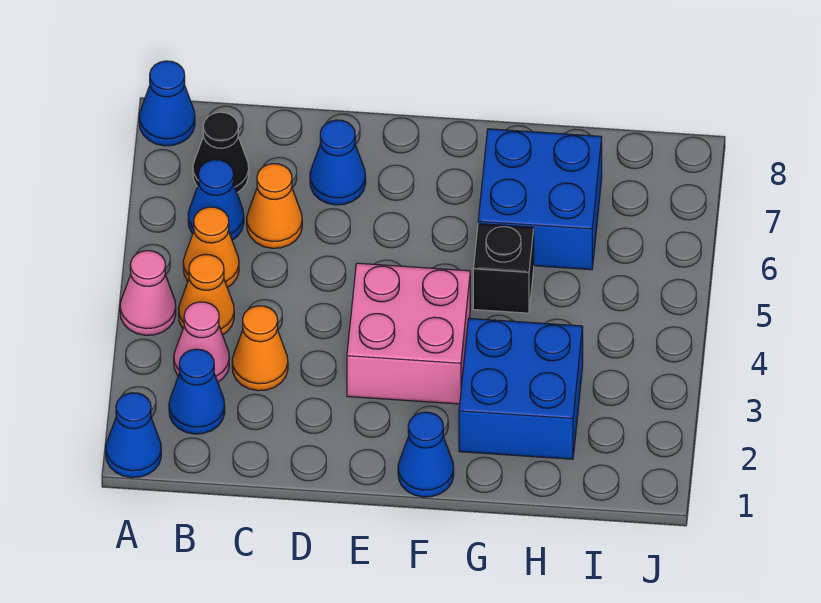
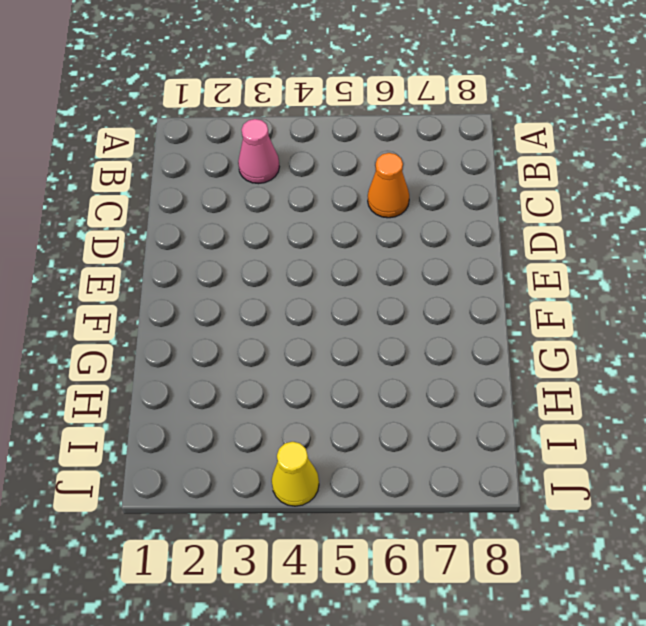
yellow cone J4 level 1 -> none
none -> blue cone A1 level 1
none -> pink cone A4 level 1
none -> blue cone A8 level 1

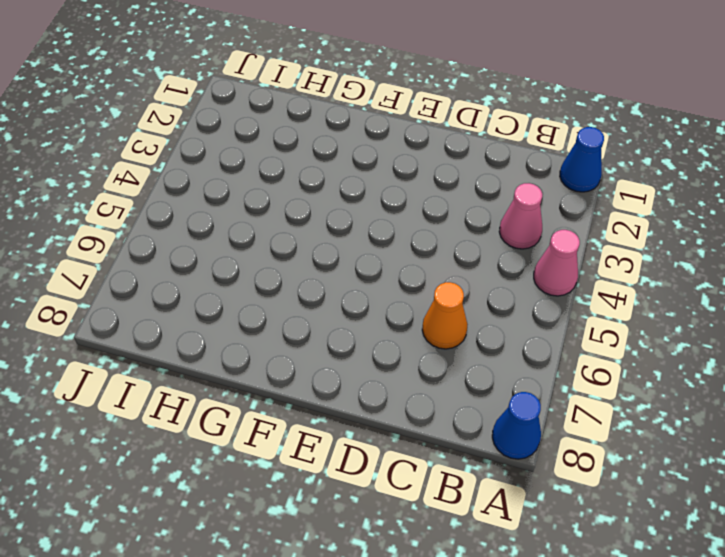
none -> blue cone B2 level 1
none -> orange cone B4 level 1
none -> orange cone B5 level 1

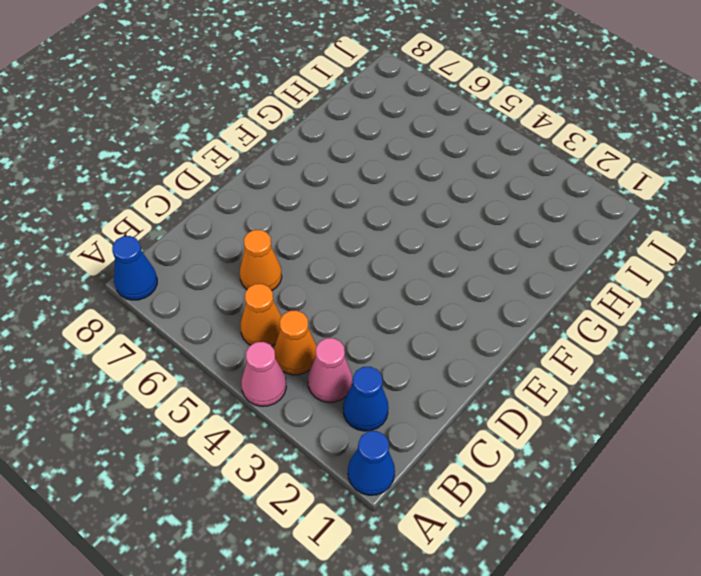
none -> blue cone B6 level 1
none -> black cone B7 level 1
none -> orange cone C3 level 1

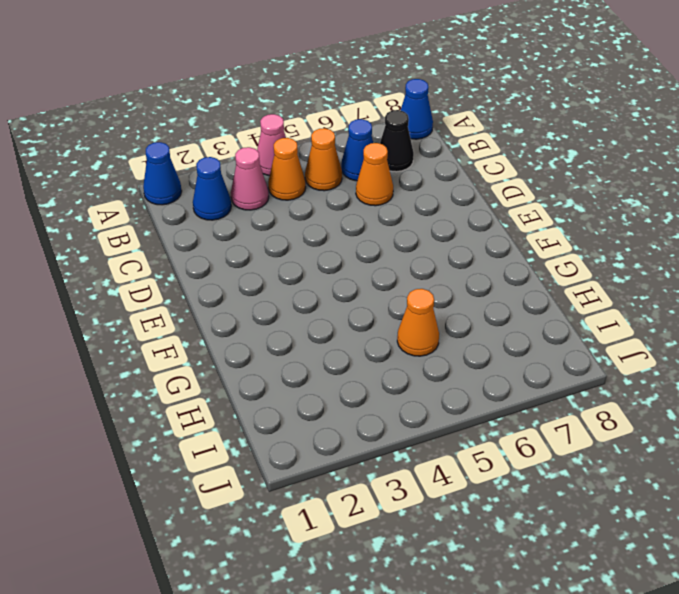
orange cone H5 level 1 -> orange cone C3 level 1
none -> blue cone D7 level 1
none -> pink brick E3:F4 level 1
none -> blue cone F1 level 1

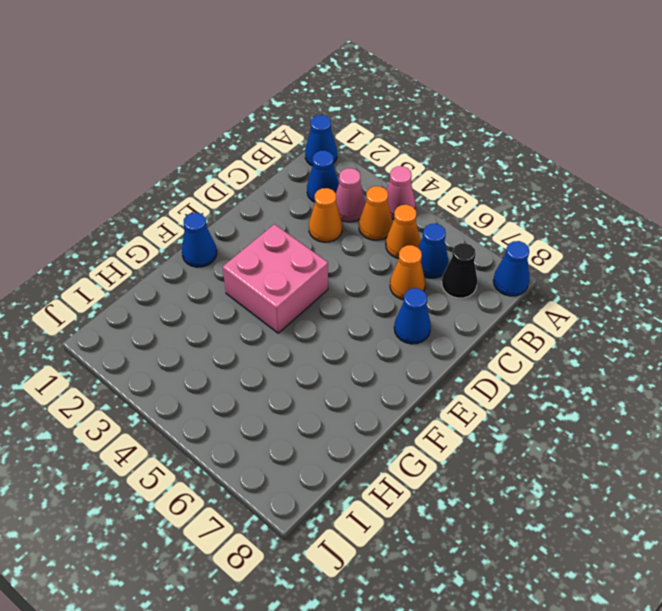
none -> blue brick G2:H3 level 1
none -> black brick G5 level 1
none -> blue brick G6:H7 level 1

